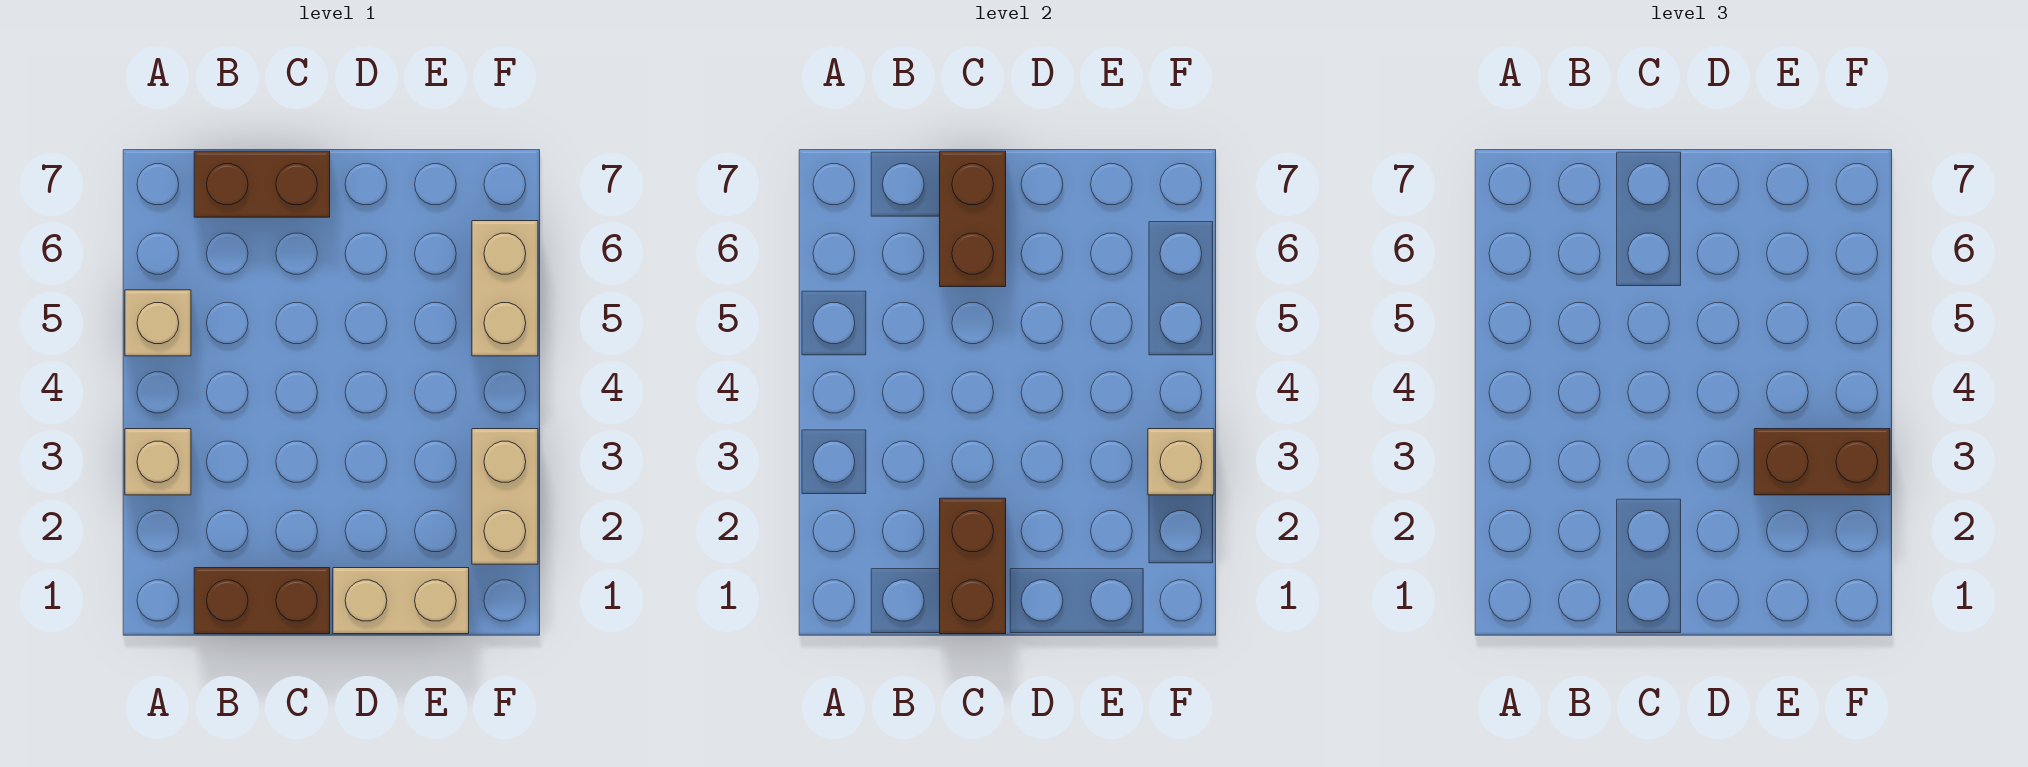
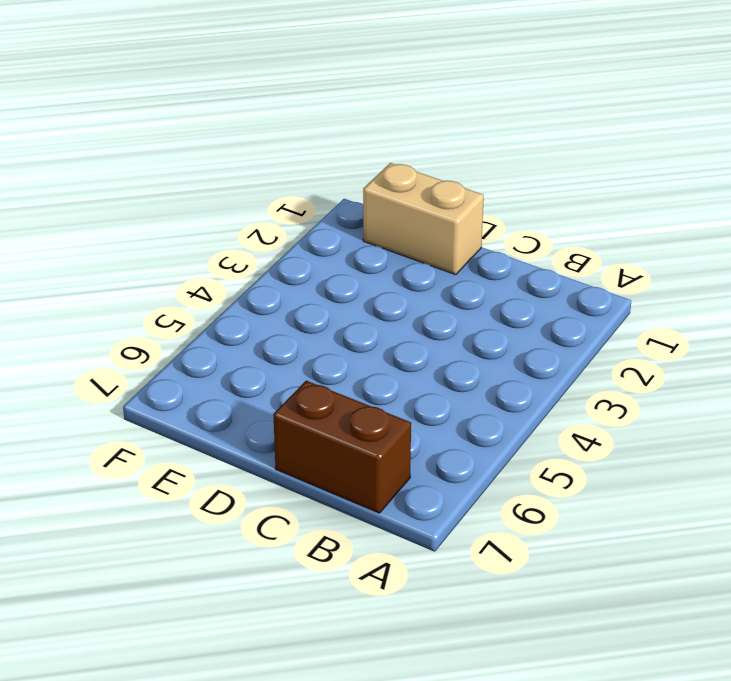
none -> tan brick A3 level 1
none -> tan brick A5 level 1

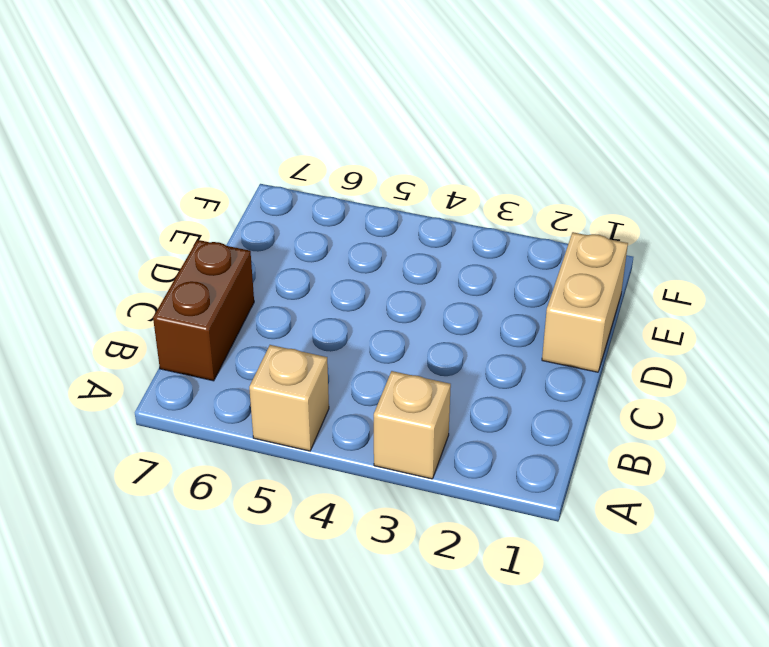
none -> brown brick B1:C1 level 1
none -> tan brick F2:F3 level 1

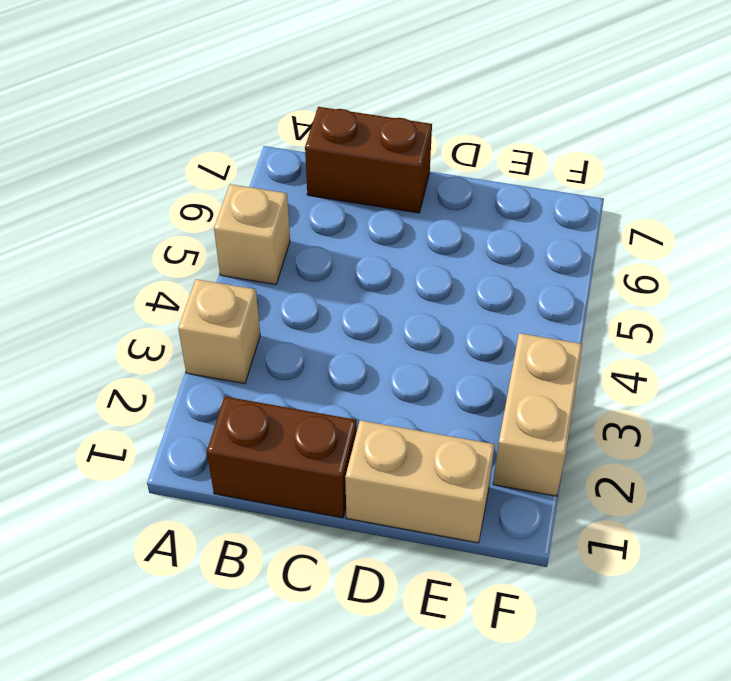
none -> tan brick F5:F6 level 1
none -> brown brick C1:C2 level 2

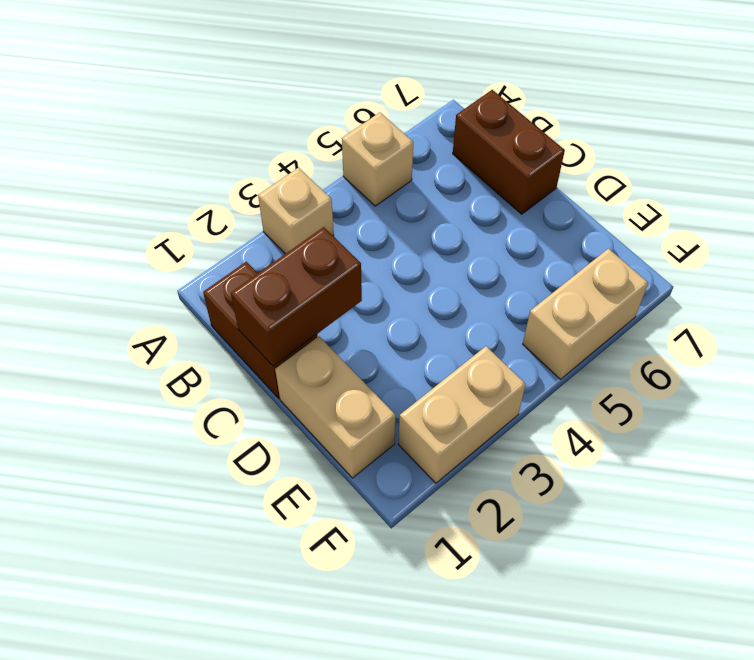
none -> brown brick C6:C7 level 2
none -> tan brick F3 level 2

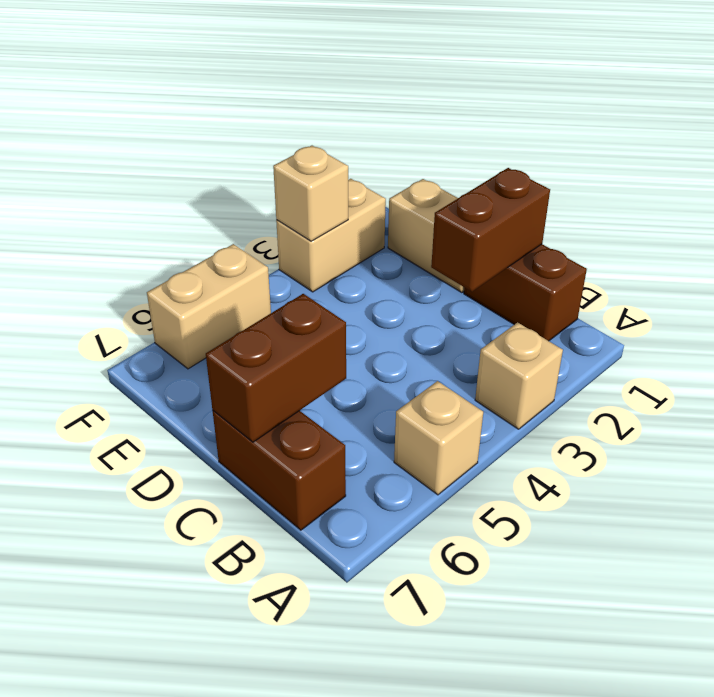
none -> brown brick E3:F3 level 3

